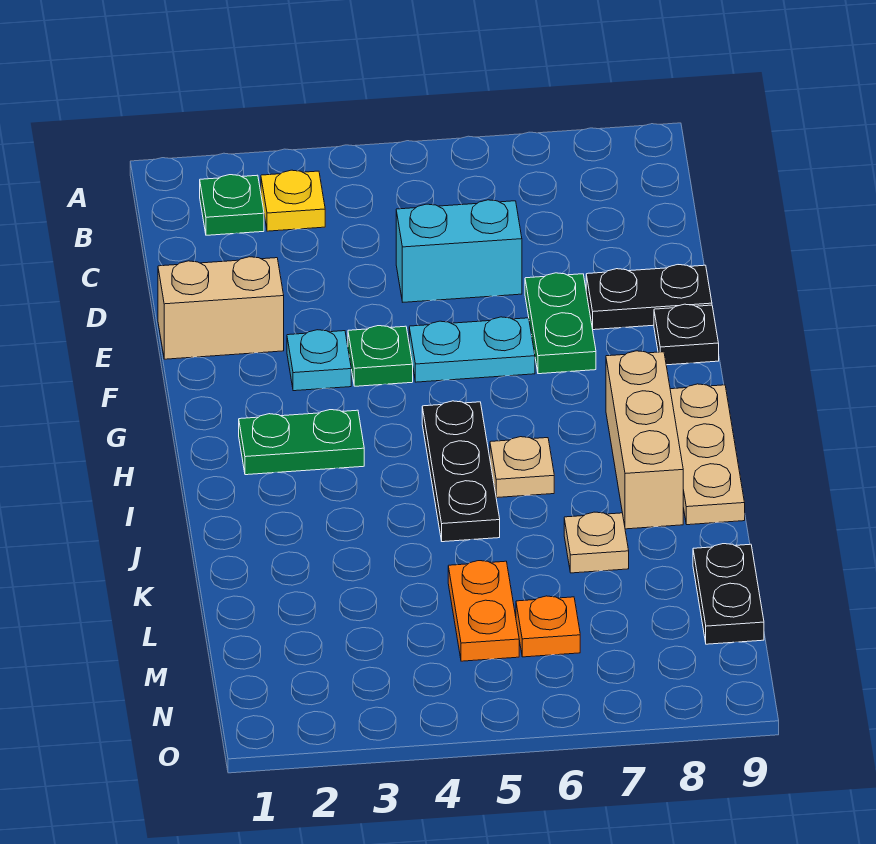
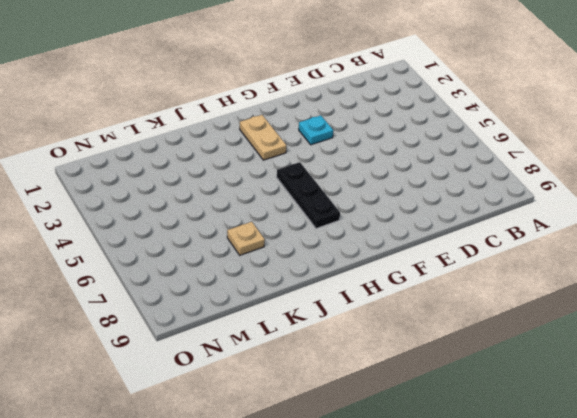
tan plate H2:H3 level 1 -> green plate H2:H3 level 1
black plate H5:H7 level 1 -> black plate H5:J5 level 1
none -> green plate B2 level 1
none -> yellow plate B3 level 1
none -> cyan brick D5:D6 level 1

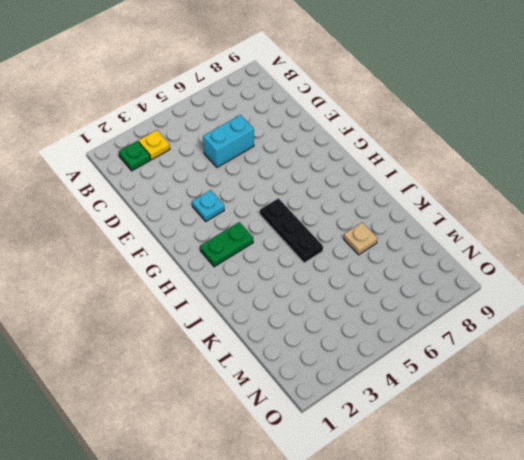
none -> tan brick E1:E2 level 1
none -> green plate E7:F7 level 1
none -> black plate E8:E9 level 1

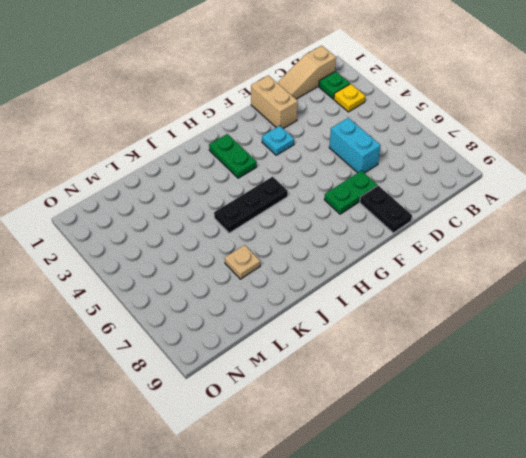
tan slope B1:D1 level 1 top B -> none
none -> green plate F4 level 1
none -> cyan plate F5:F6 level 1
none -> black plate F9 level 1

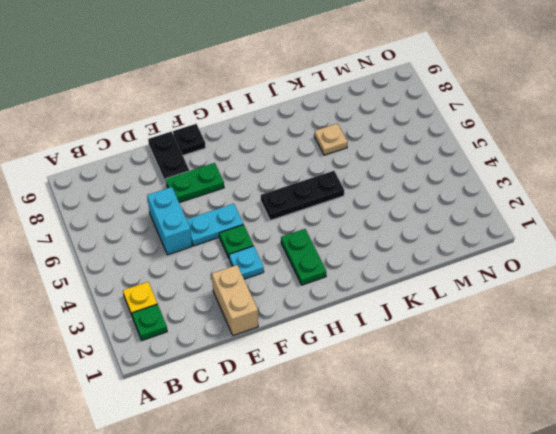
cyan plate E5:F5 level 1 -> cyan plate F5:F6 level 1
none -> tan brick H8:J8 level 1
none -> tan plate H9:J9 level 1
none -> tan plate I6 level 1

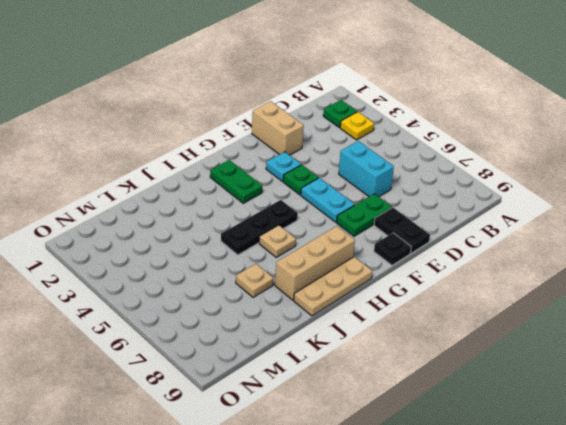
none -> orange plate L5:M5 level 1
none -> black plate L9:M9 level 1
none -> orange plate M6 level 1

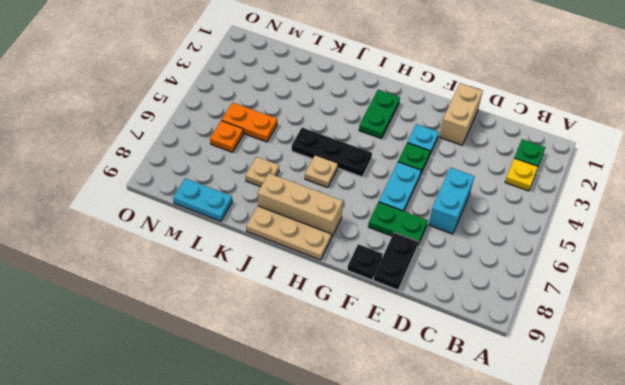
cyan plate L9:M9 level 1 -> black plate L9:M9 level 1

